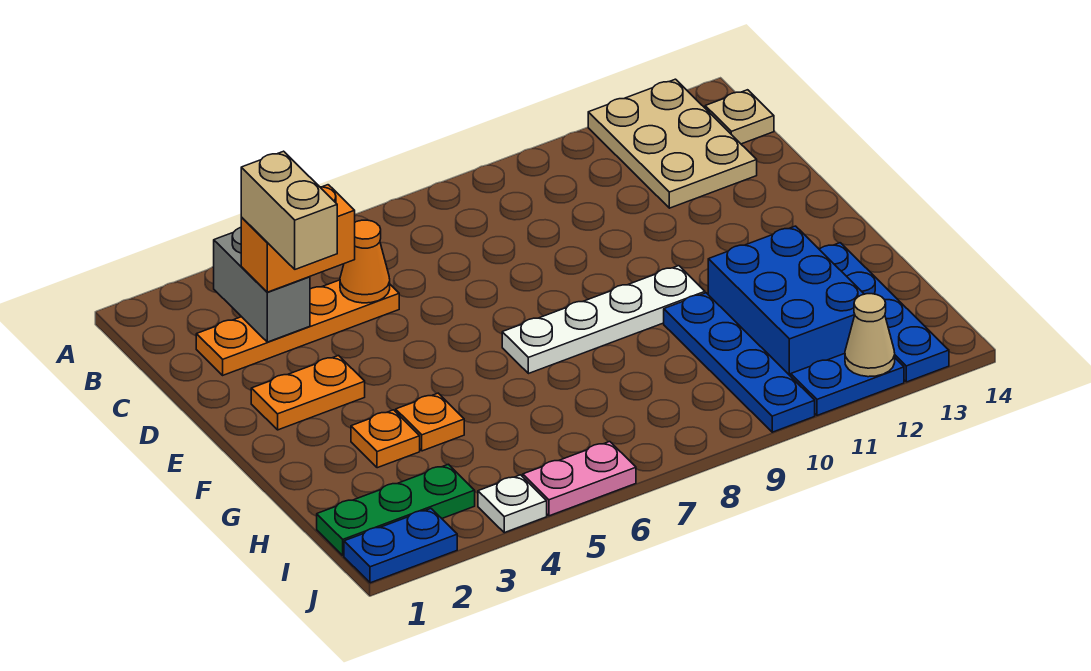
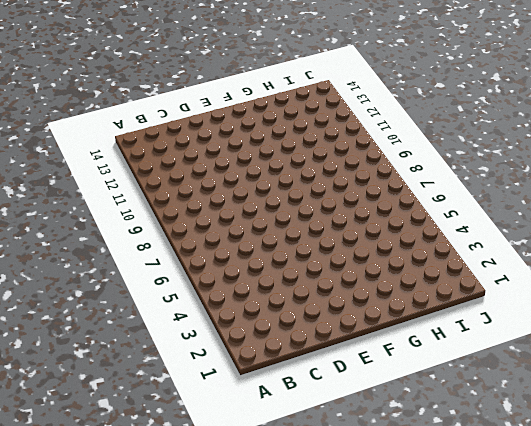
none -> tan plate A12:C13 level 1
none -> tan plate B14 level 1
none -> orange plate C2:C5 level 1

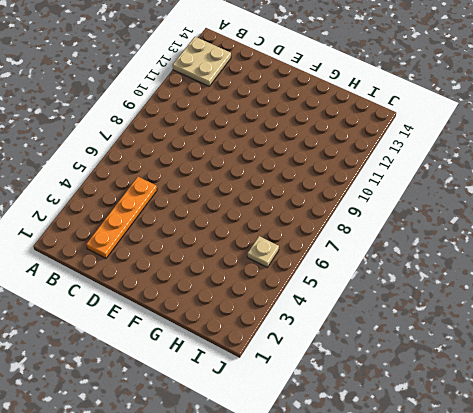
tan plate A12:B13 level 1 -> tan plate A12:C13 level 1
tan plate I5 level 1 -> tan plate B14 level 1
none -> orange plate E2:E3 level 1
none -> white plate F7:F10 level 1
none -> orange plate G3 level 1

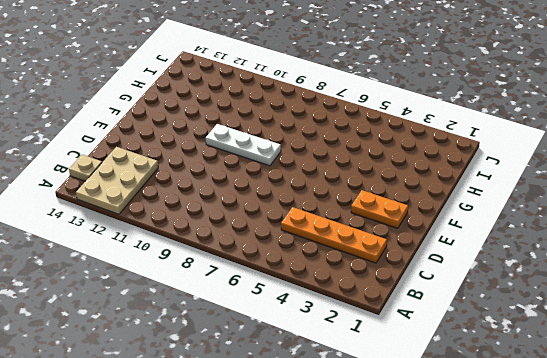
white plate F8:F10 level 1 -> white plate F7:F10 level 1
none -> orange plate G3 level 1
none -> orange plate G4 level 1
none -> blue plate G10:J10 level 1

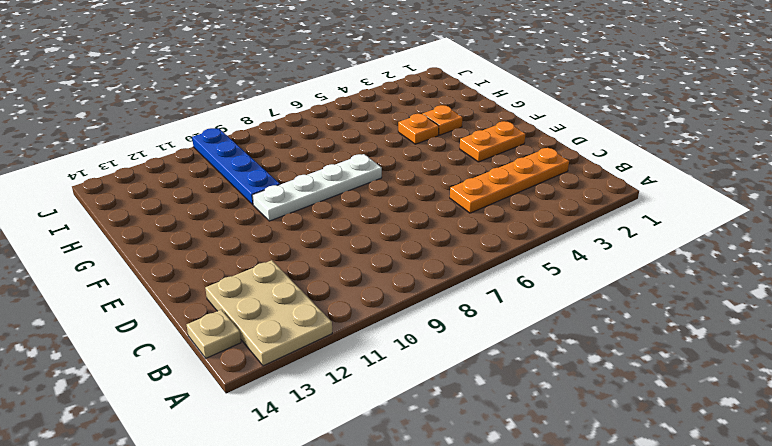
none -> blue brick G11:I12 level 1
none -> blue plate G13:J13 level 1
none -> green plate I1:I3 level 1

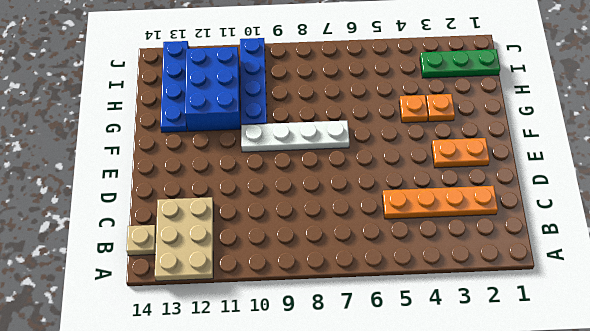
none -> blue plate J1:J2 level 1
none -> white plate J4 level 1
none -> pink plate J5:J6 level 1

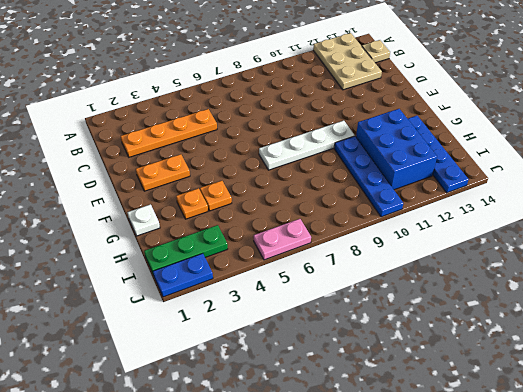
white plate G1 level 1 -> white plate J4 level 1
none -> blue plate J11:J12 level 1
none -> grey brick B3:C3 level 2
none -> orange cone C5 level 2

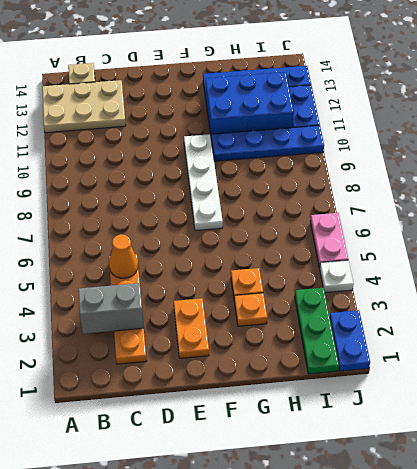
none -> tan cone J12 level 2
none -> orange brick C3:C4 level 3
none -> tan brick C3:D3 level 4

